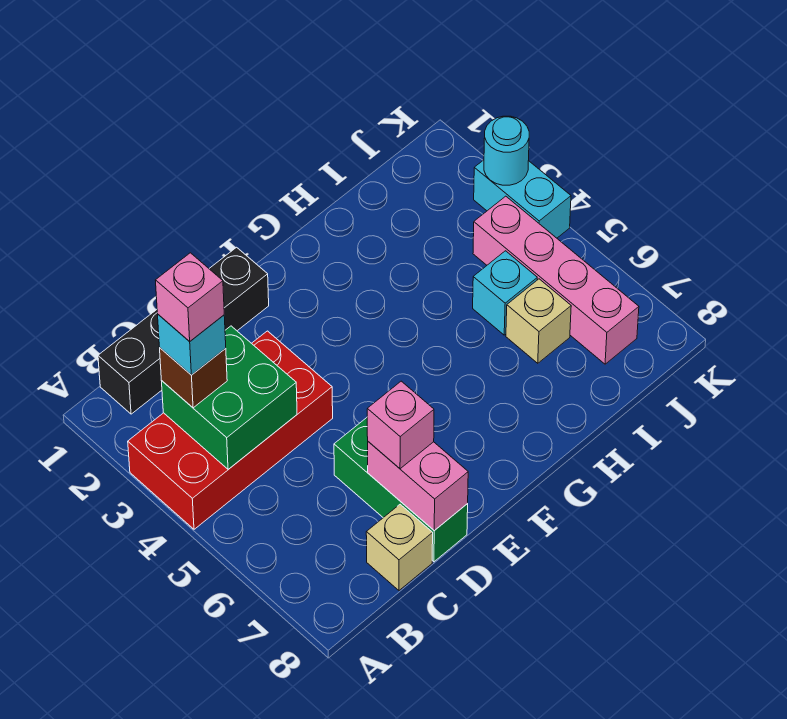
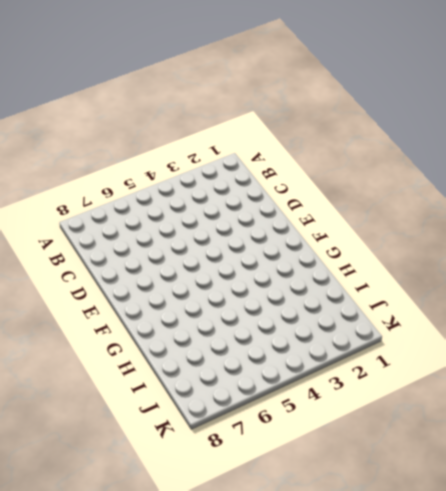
none -> red brick A3:D4 level 1
none -> black brick B1:E1 level 1
none -> tan brick C8 level 1

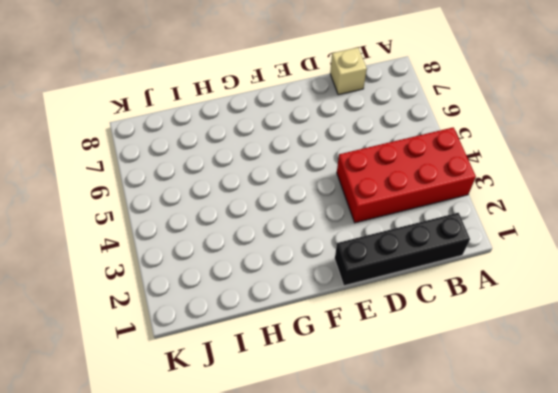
none -> green brick D6:D8 level 1
none -> cyan brick I5 level 1
none -> tan brick I6 level 1

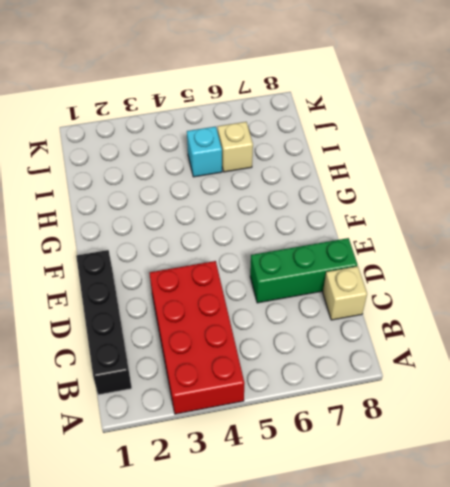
none -> pink brick J4:J7 level 1
none -> cyan brick K3:K4 level 1
none -> green brick B3:C4 level 2

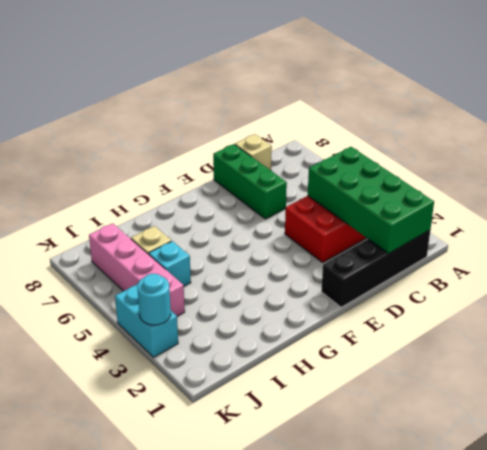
green brick B1:C4 level 2 -> green brick B3:C4 level 2
none -> pink brick D7:D8 level 2
none -> brown brick B3 level 3
none -> pink brick D7 level 3

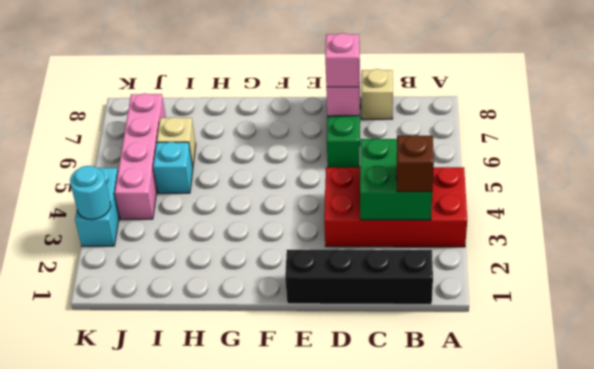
none -> cyan brick B3 level 4
none -> pink brick B3 level 5

